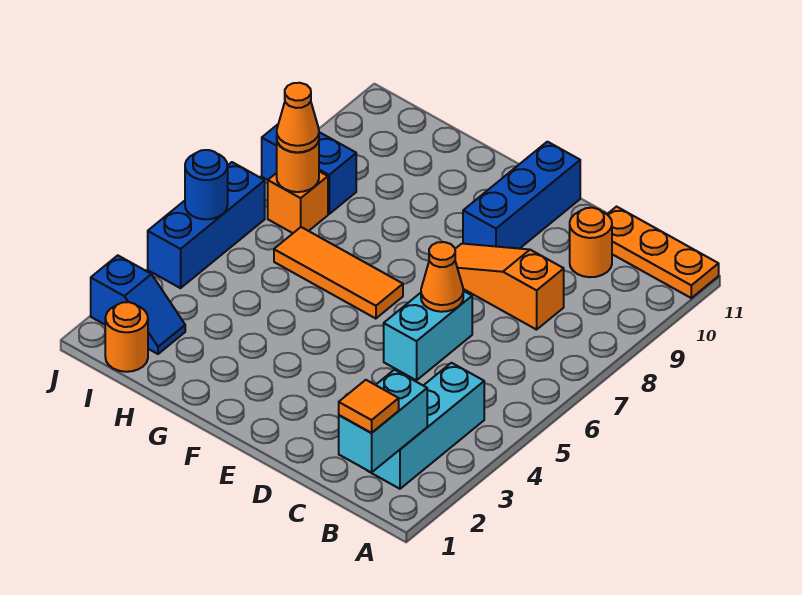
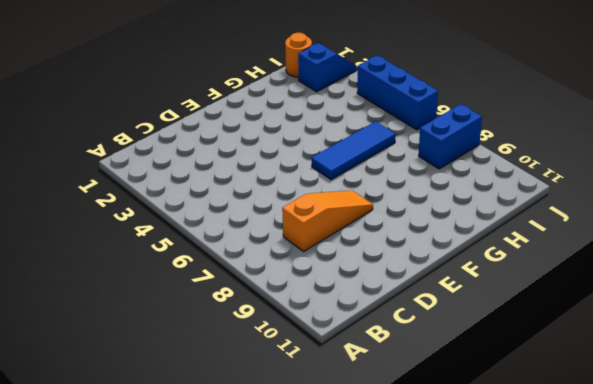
blue tile F6:H6 level 1 -> orange tile F6:H6 level 1
blue slope I2:J2 level 1 top I -> blue slope I2:J2 level 1 top J
none -> orange plate A11:C11 level 1
none -> cyan brick B2:B4 level 1
none -> orange round brick C10 level 1

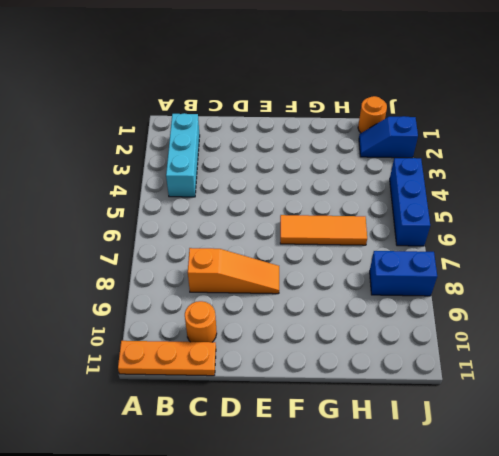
none -> cyan brick D5:D6 level 1
none -> blue brick E9:E11 level 1
none -> orange brick I7 level 1

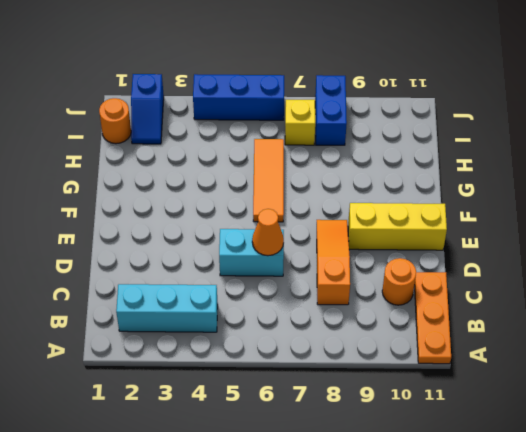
yellow brick E9:E11 level 1 -> blue brick E9:E11 level 1
yellow brick I7 level 1 -> orange brick I7 level 1
none -> cyan brick B1:B2 level 2
none -> orange round brick I7 level 2
none -> blue round brick J5 level 2

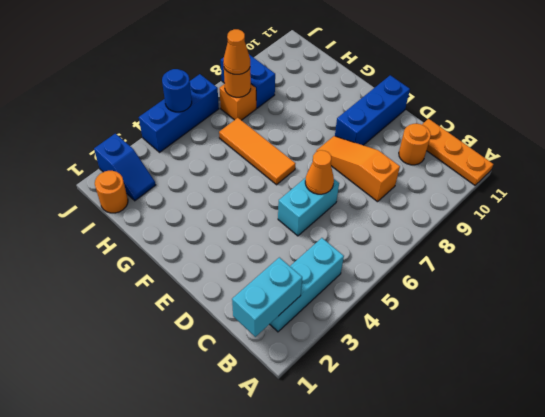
none -> orange tile B1 level 3

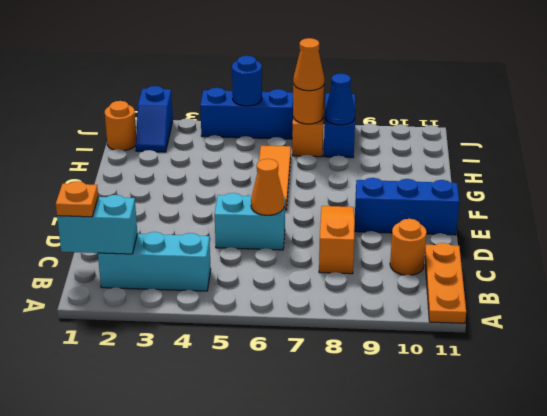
orange plate B1 level 3 -> orange tile B1 level 3
blue cone I8 level 2 -> none

